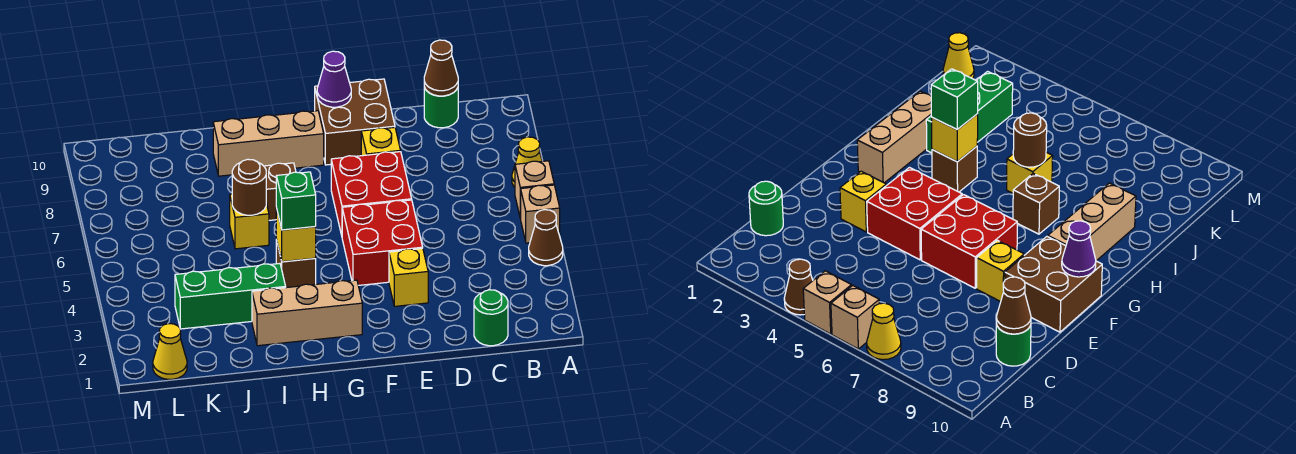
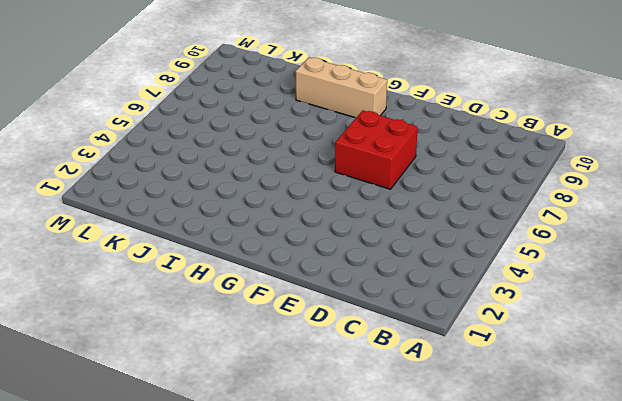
none -> brown cone A4 level 1
none -> tan brick A5 level 1
none -> tan brick A6 level 1

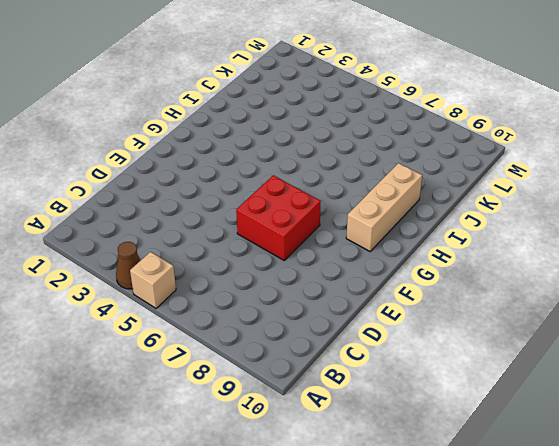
none -> tan brick A6 level 1
none -> yellow cone A7 level 1
none -> green round brick C1 level 1

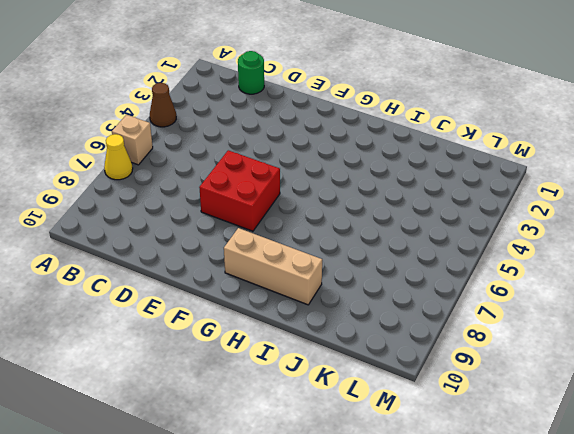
none -> tan brick A5 level 1
none -> green round brick C10 level 1
none -> yellow brick E3 level 1

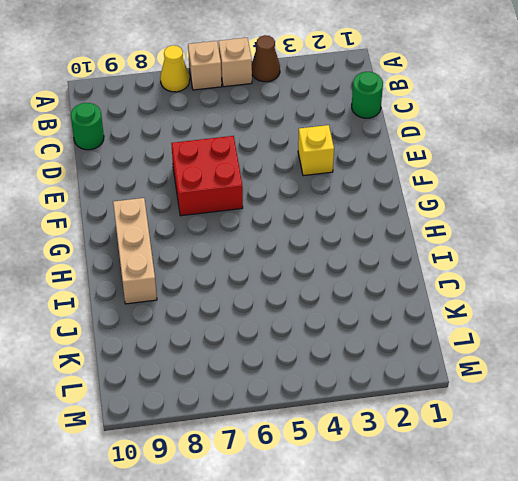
none -> red brick E4:F5 level 1
none -> yellow brick E8 level 1
none -> brown brick E9:F10 level 1

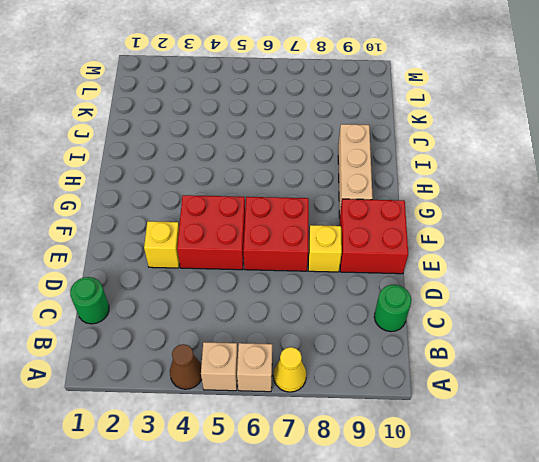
red brick E9:F10 level 1 -> brown brick E9:F10 level 1
none -> tan brick G2:I2 level 1
none -> brown brick H4 level 1
none -> brown brick H7 level 1

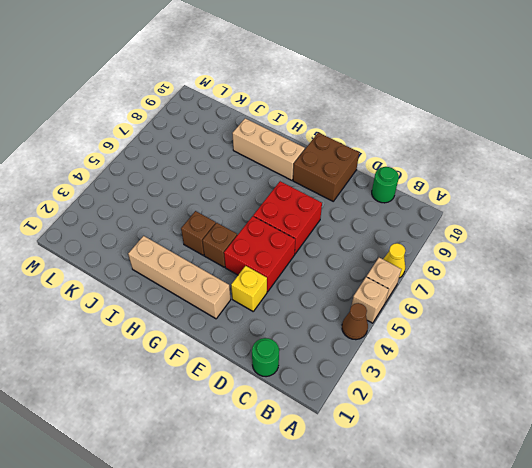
tan brick F2:I2 level 1 -> tan brick G2:I2 level 1
brown brick G4 level 1 -> brown brick H7 level 1
none -> yellow brick E8 level 1
none -> green brick I3:K3 level 1
none -> yellow brick I6 level 1

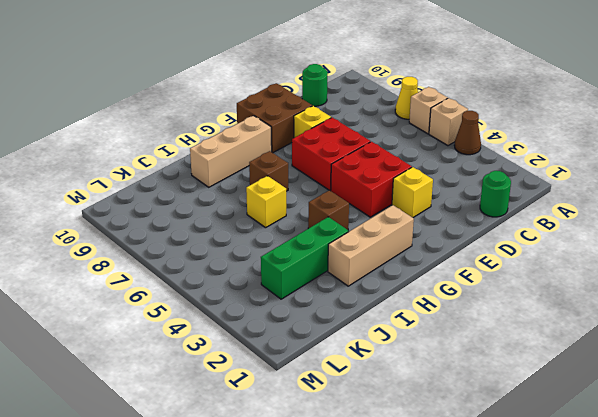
none -> yellow cone L1 level 1
none -> brown cone C10 level 2
none -> purple cone F10 level 2

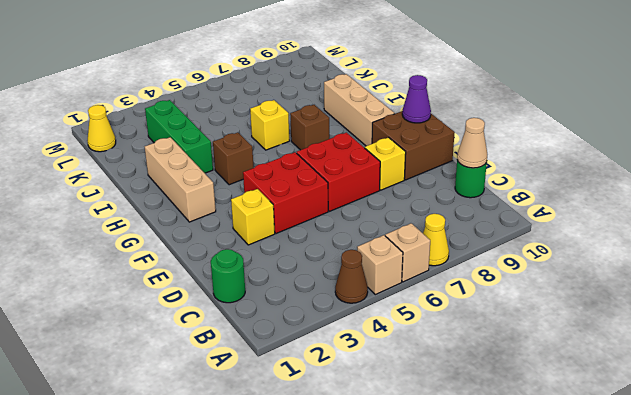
tan cone C10 level 2 -> brown cone C10 level 2
none -> yellow brick H4 level 2
none -> brown round brick I6 level 2
none -> green brick H4 level 3

